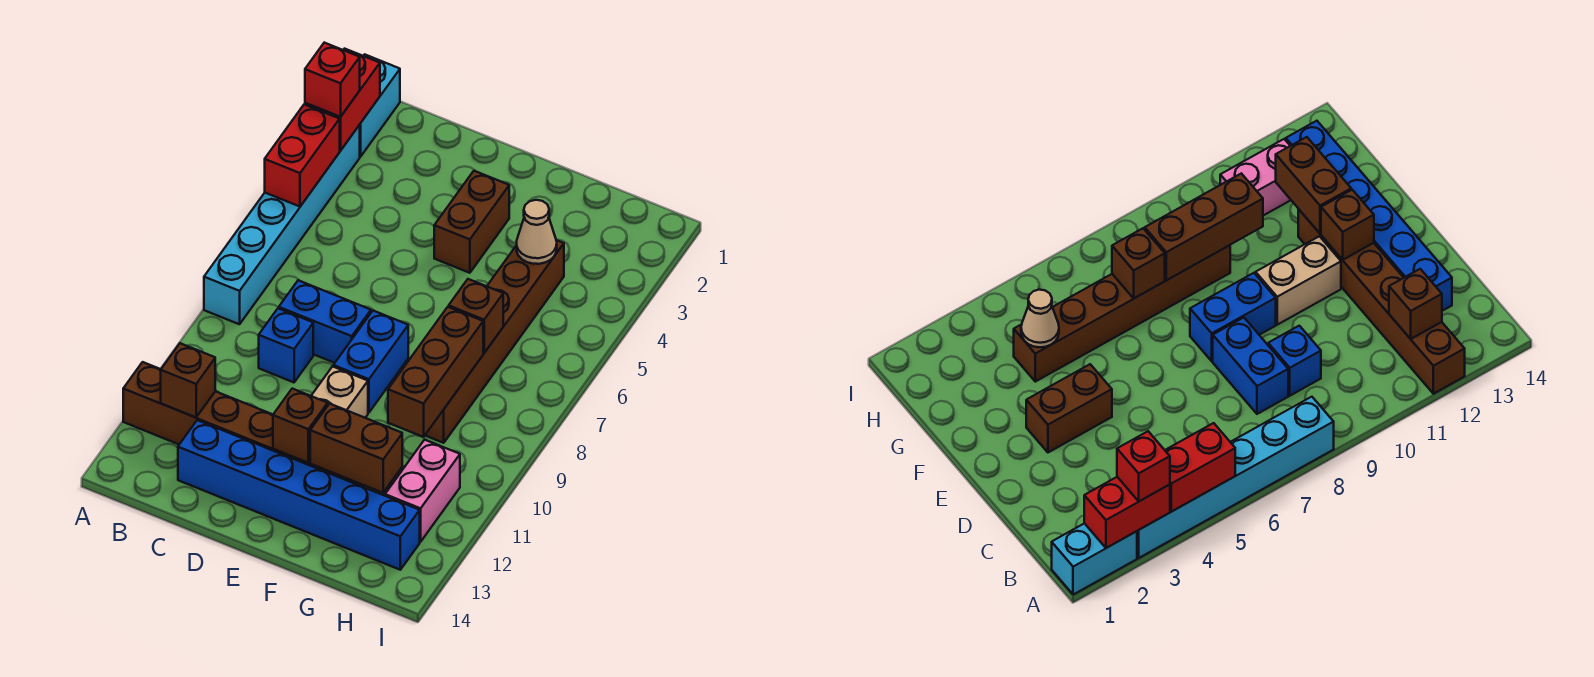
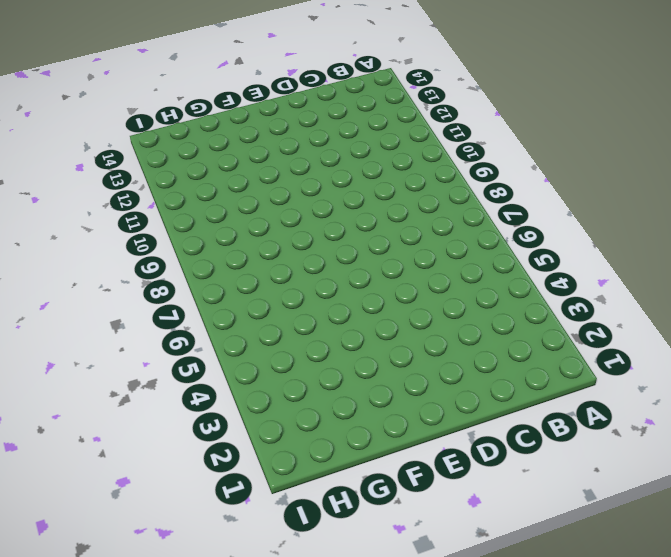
none -> cyan brick A1:A2 level 1
none -> cyan brick A3:A8 level 1
none -> brown brick A12:F12 level 1

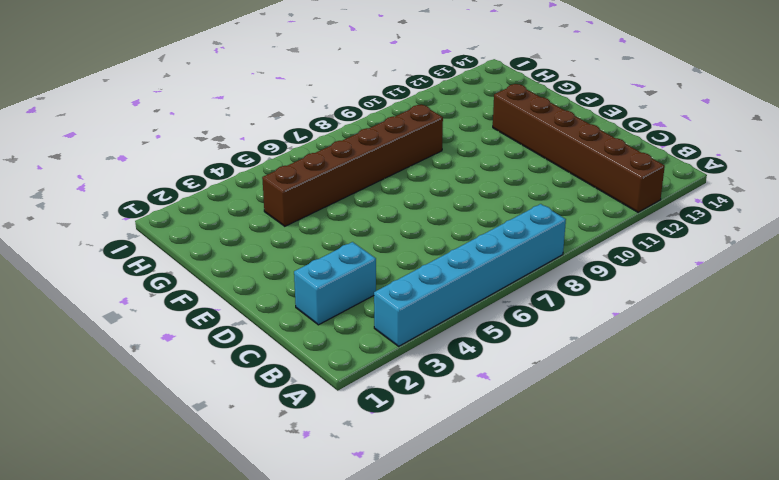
cyan brick C2:C3 level 1 -> cyan brick A1:A2 level 1
none -> blue brick C8:D8 level 1
none -> blue brick C9 level 1
none -> blue brick C13:H13 level 1

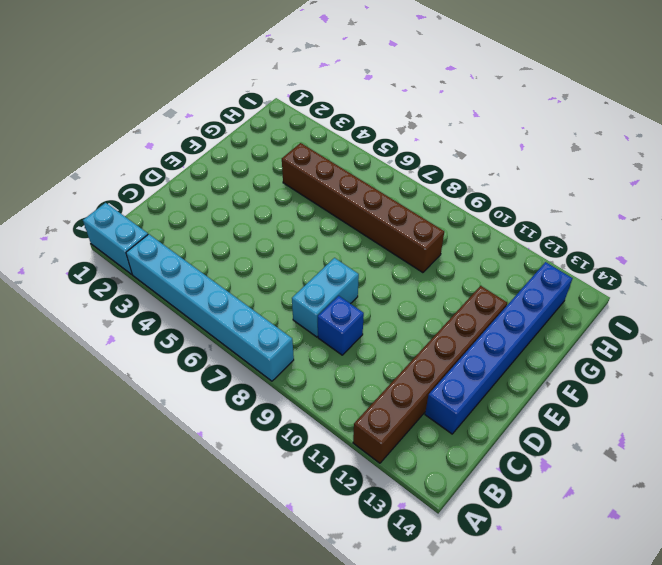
cyan brick C8:D8 level 1 -> blue brick C8:D8 level 1
none -> brown brick E3:E4 level 1
none -> blue brick E8:E9 level 1
none -> tan brick E10:E11 level 1

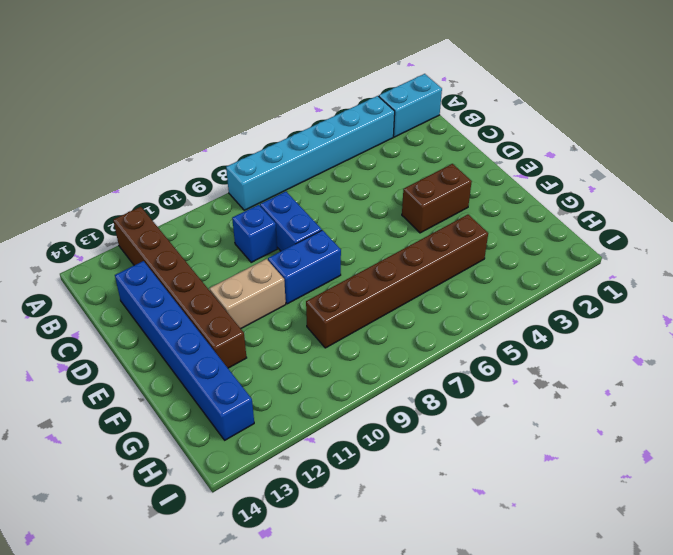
none -> pink brick H11:H12 level 1
none -> red brick A2:A3 level 2
none -> red brick A4:A5 level 2

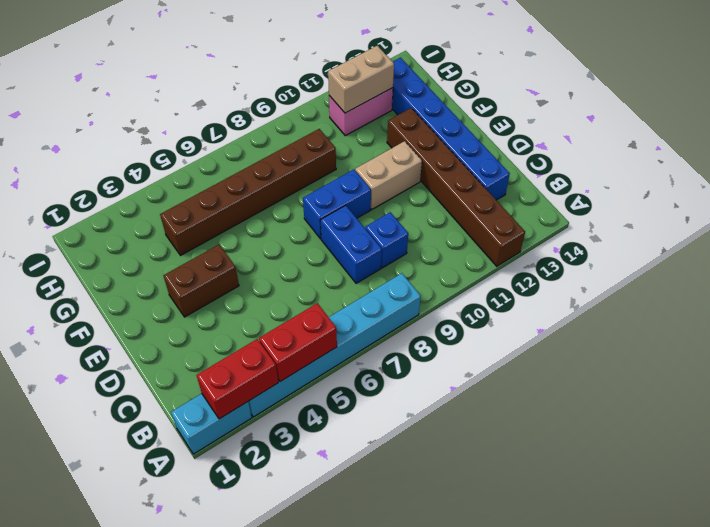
tan brick H11:H12 level 2 -> none
none -> brown brick B12 level 2
none -> brown brick E12 level 2
none -> brown brick F12:G12 level 2

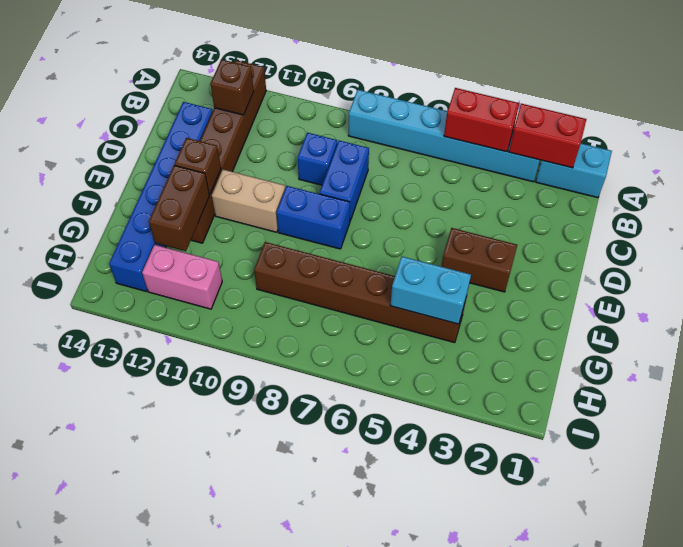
cyan brick G4:G5 level 2 -> tan cone G4 level 2
none -> brown brick G7 level 2
none -> brown brick G8:G10 level 2
none -> red brick A3 level 3

